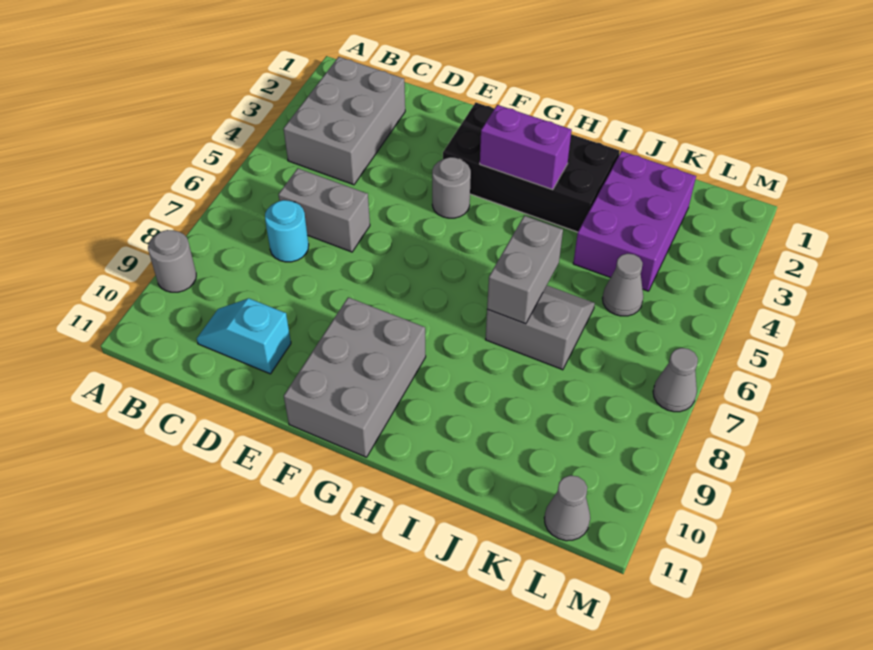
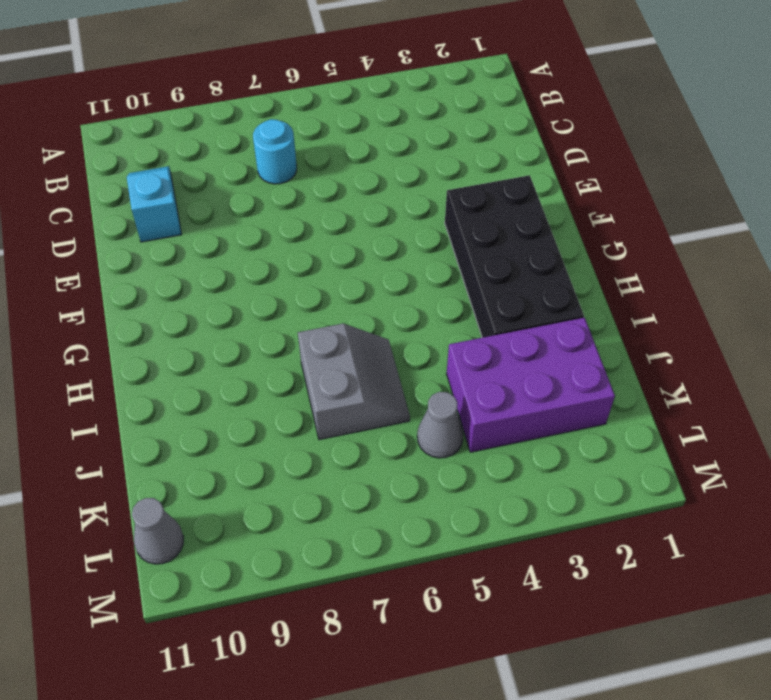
none -> grey round brick A9 level 1
none -> grey brick B2:C4 level 1
none -> grey brick C6:D6 level 1

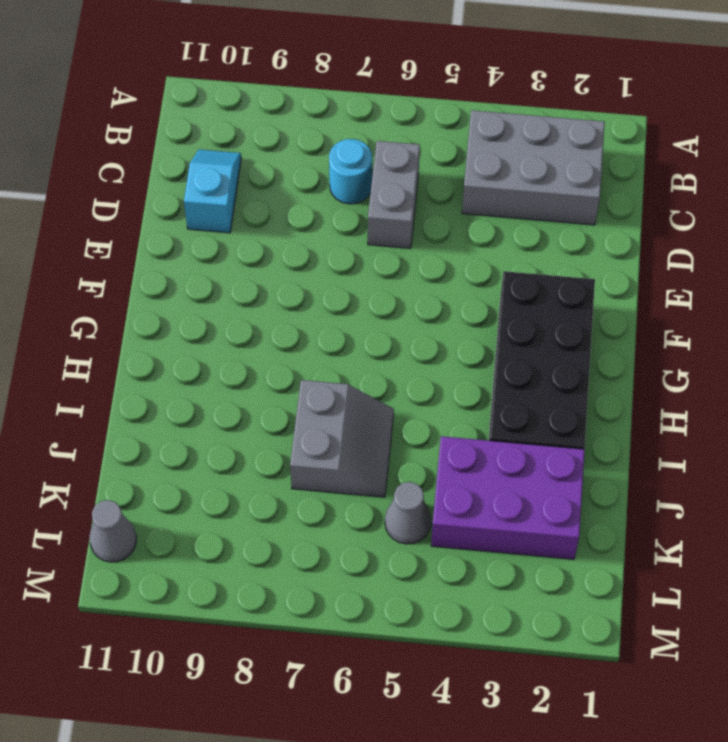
none -> grey round brick A9 level 1
none -> grey round brick F4 level 1
none -> grey brick F9:G11 level 1

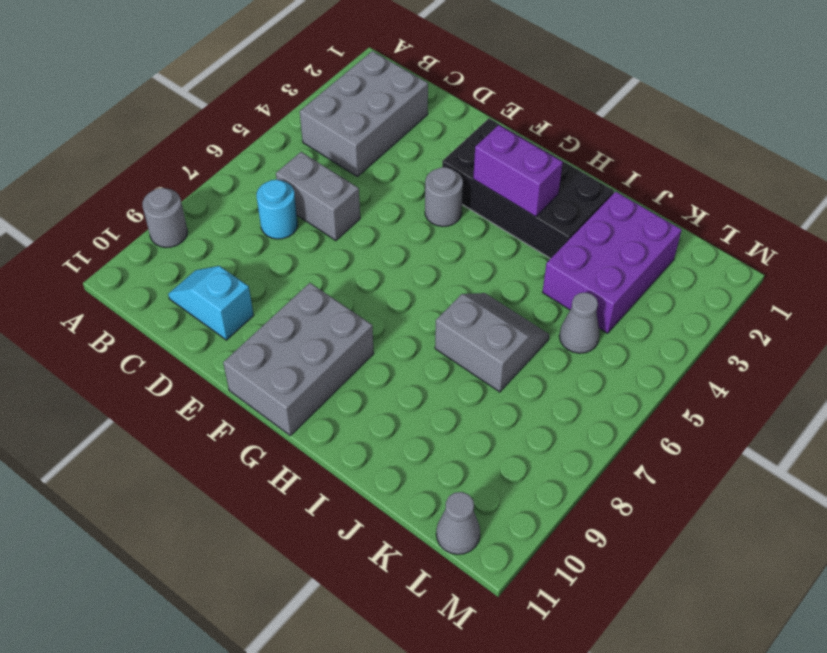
none -> grey cone M7 level 1
none -> grey brick I6:I7 level 2

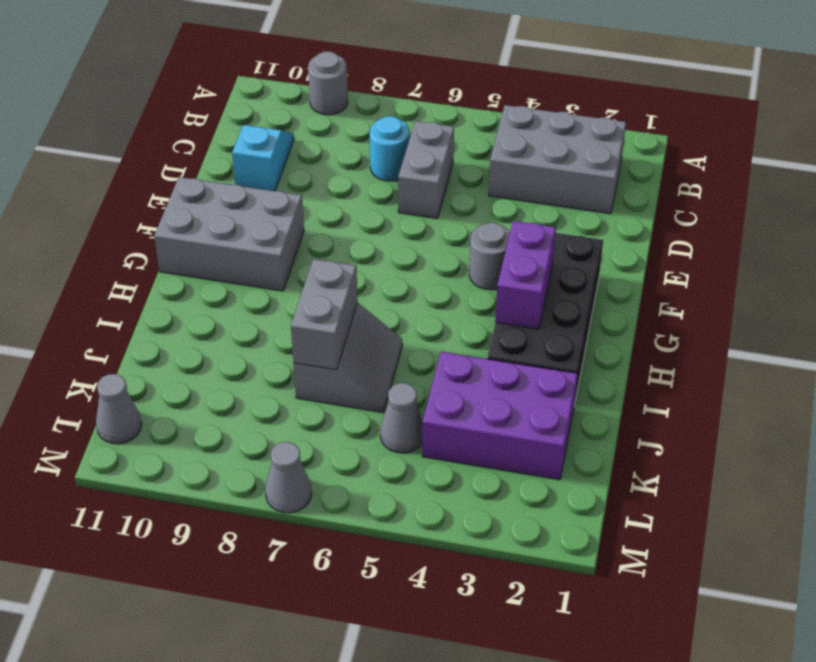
grey brick I7:J7 level 2 -> grey brick I6:I7 level 2

